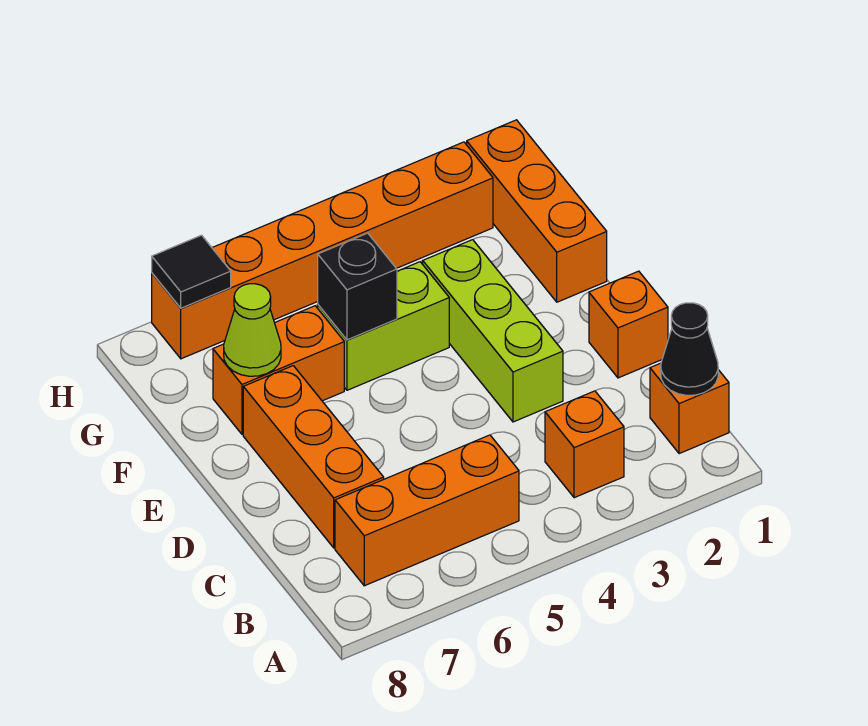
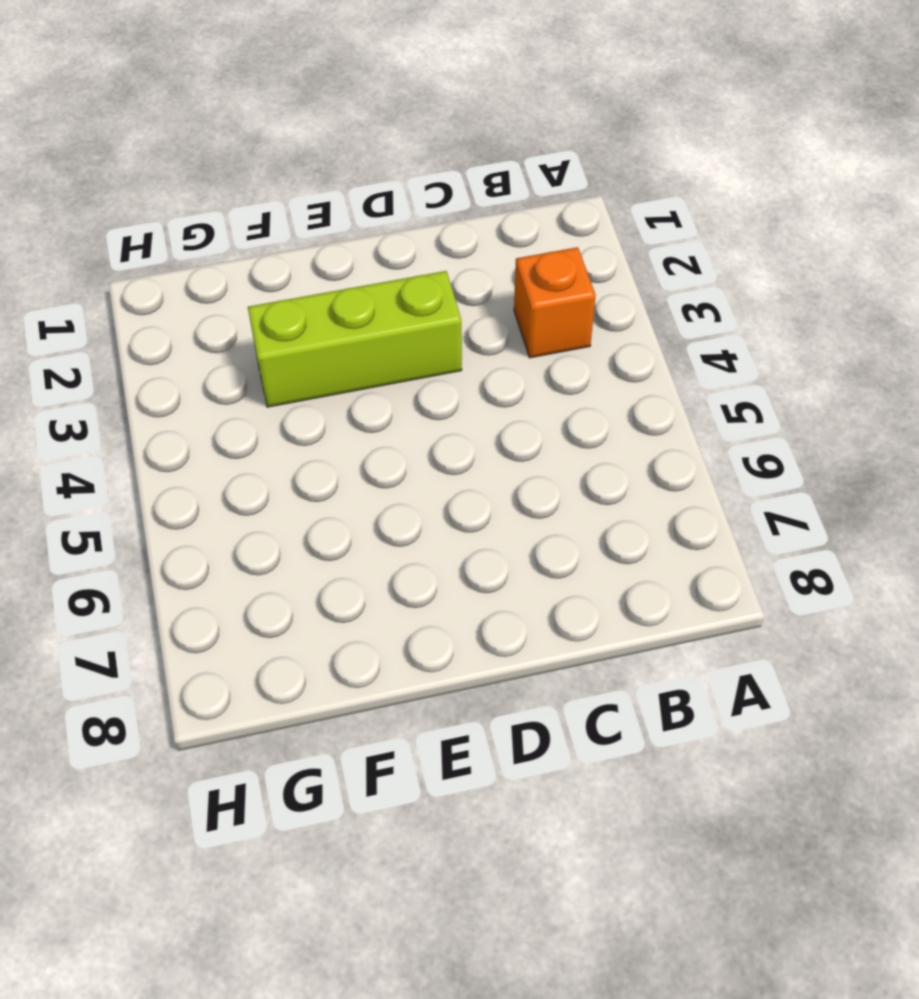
none -> orange brick B1 level 1
none -> orange brick B5:B7 level 1
none -> orange brick C7:E7 level 1

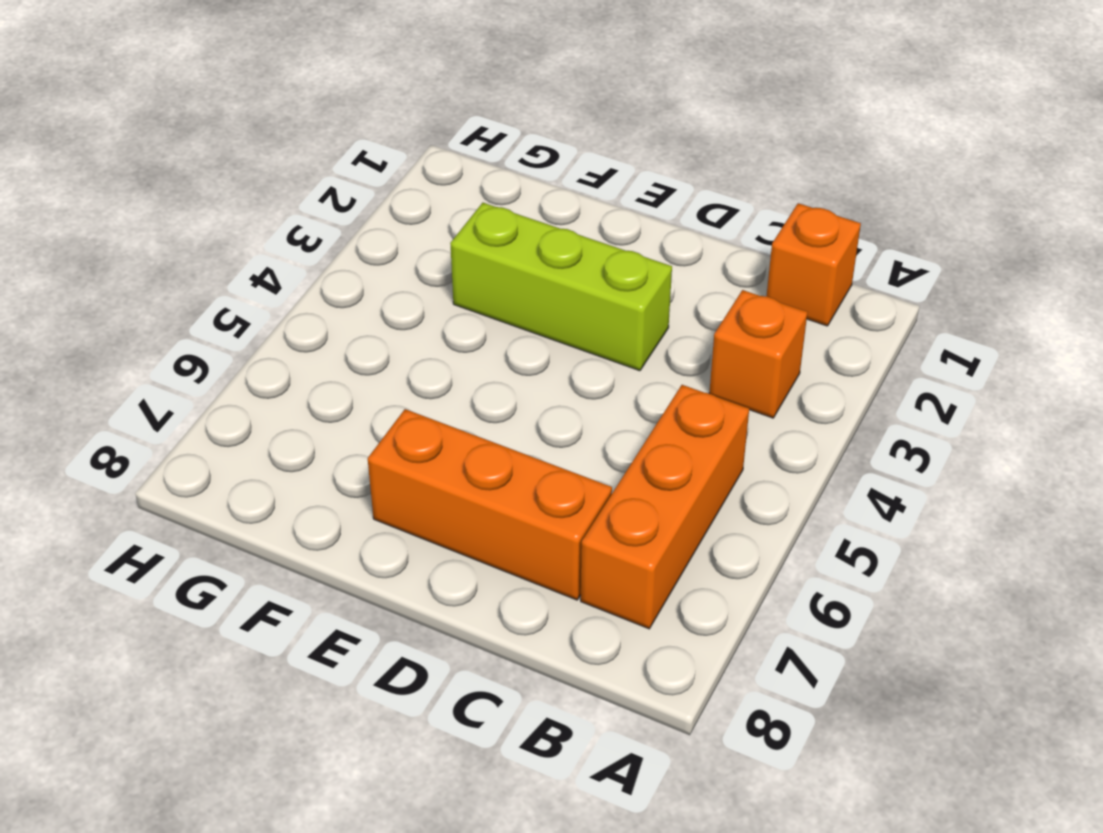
none -> orange brick D1 level 1
none -> orange brick F1:H1 level 1
none -> lime brick F4:F5 level 1

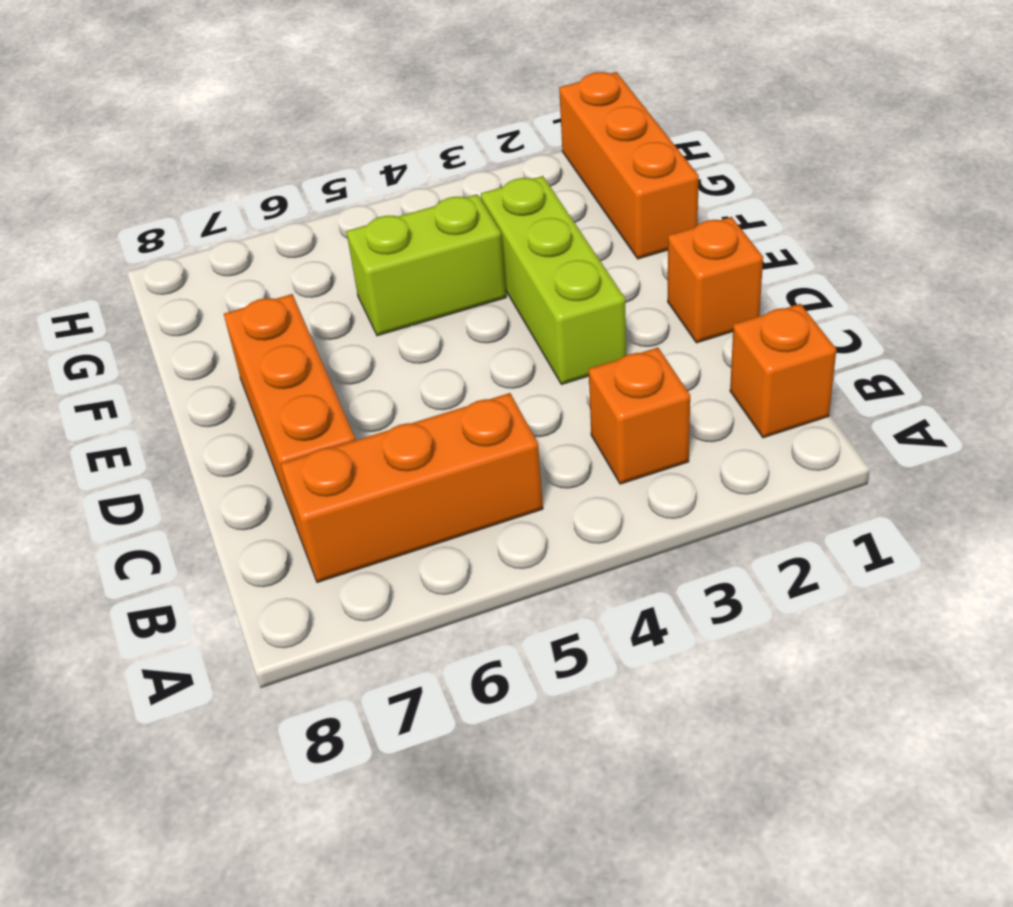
none -> orange brick F6:F7 level 1
none -> orange brick H2:H7 level 1
none -> black cone B1 level 2

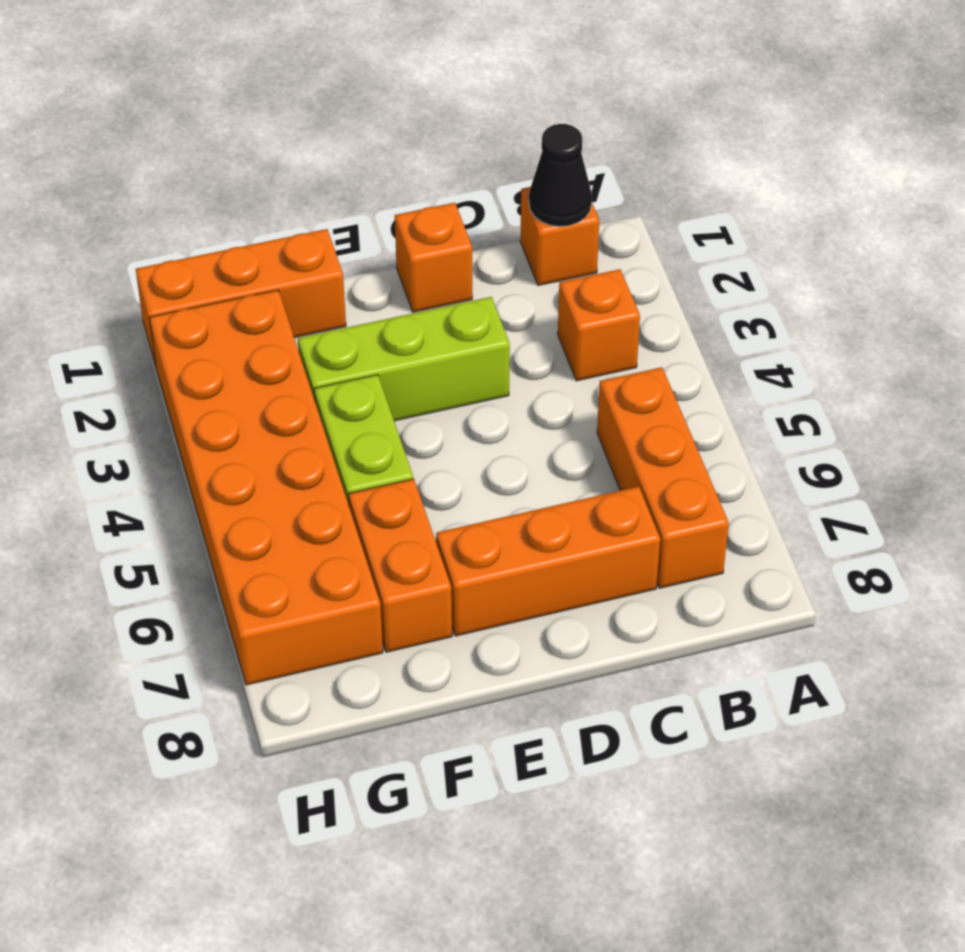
orange brick G2:H7 level 1 -> orange brick H2:H7 level 1
none -> black brick F5 level 2
none -> lime cone F7 level 2
none -> black tile H7 level 2

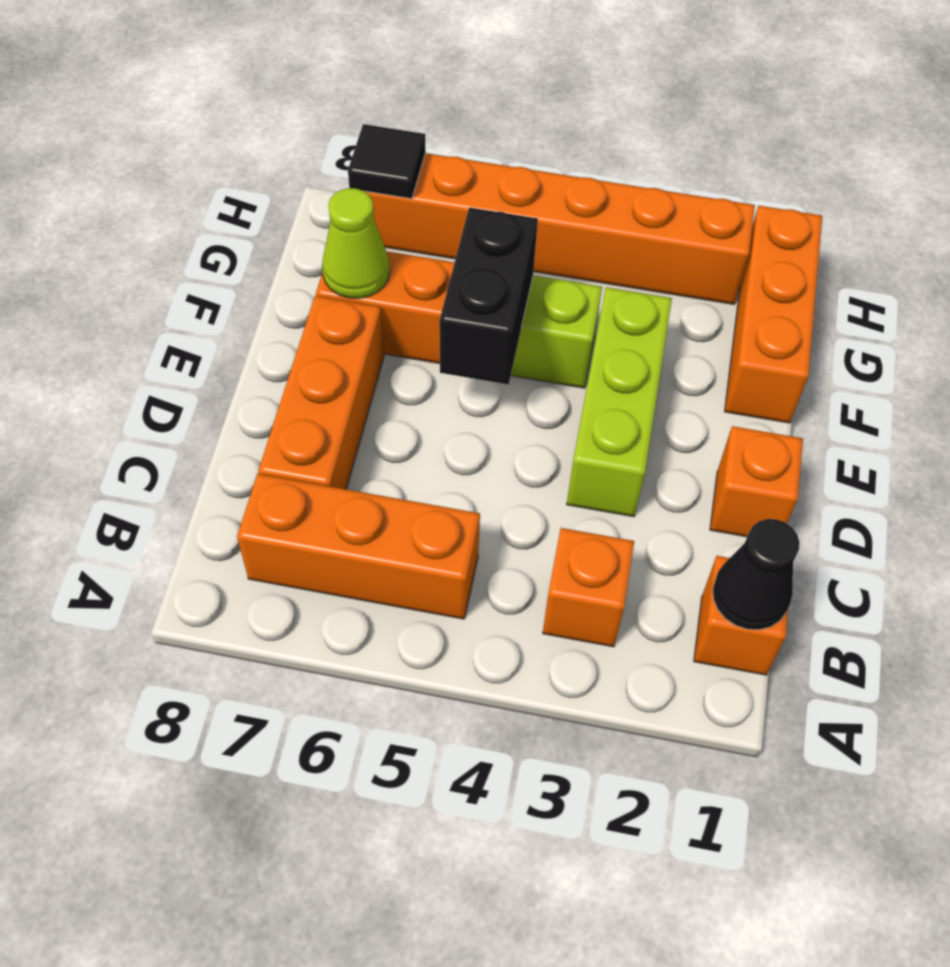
black brick E5:F5 level 2 -> black brick F5 level 2

